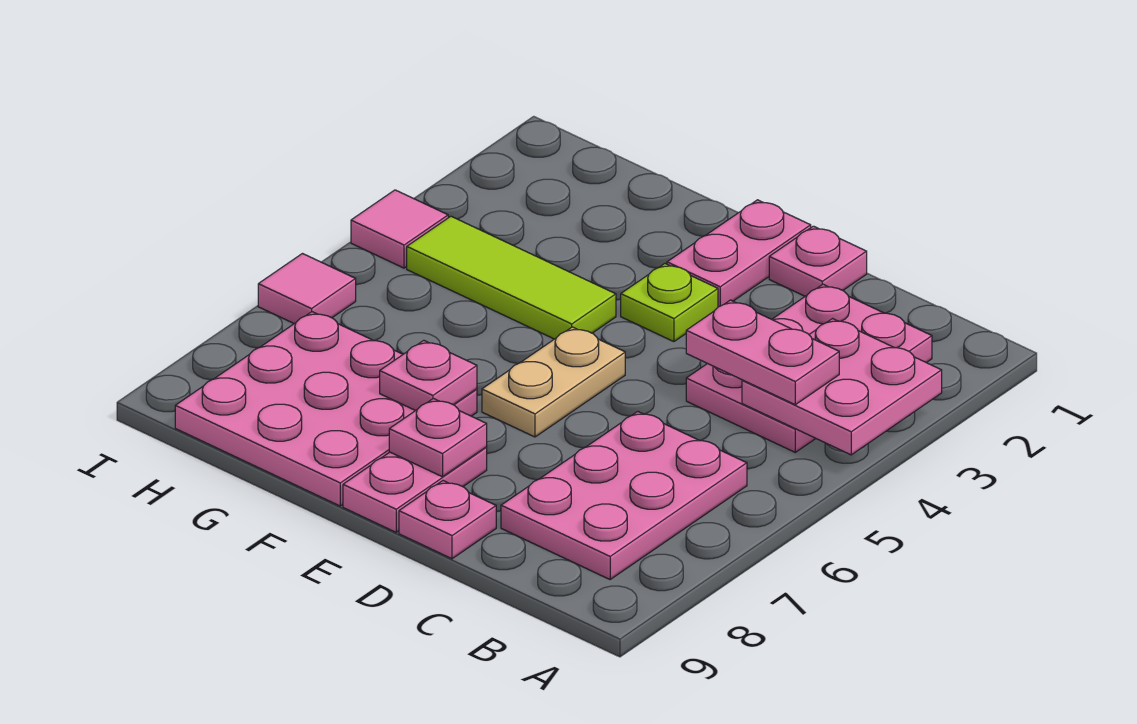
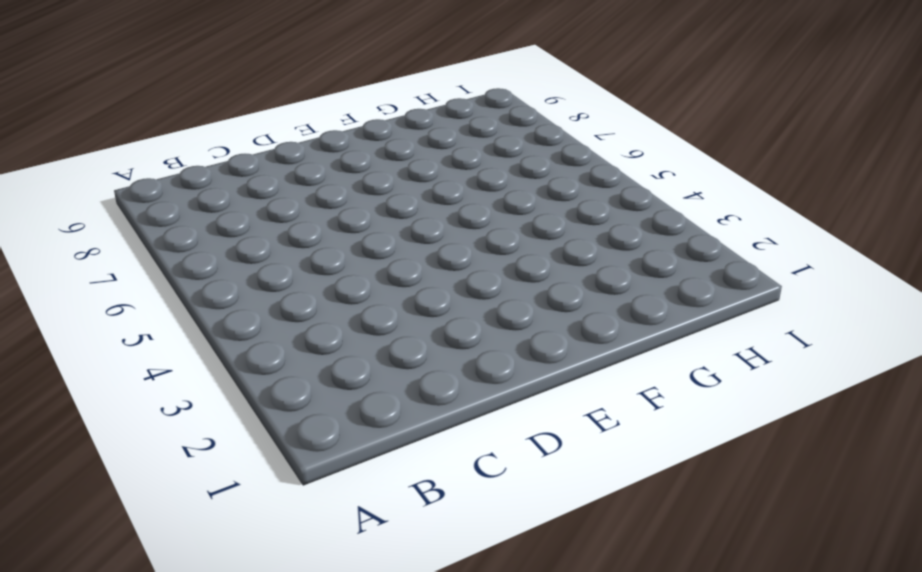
none -> pink plate B2:C4 level 1
none -> pink plate B6:C8 level 1
none -> pink plate D1 level 1

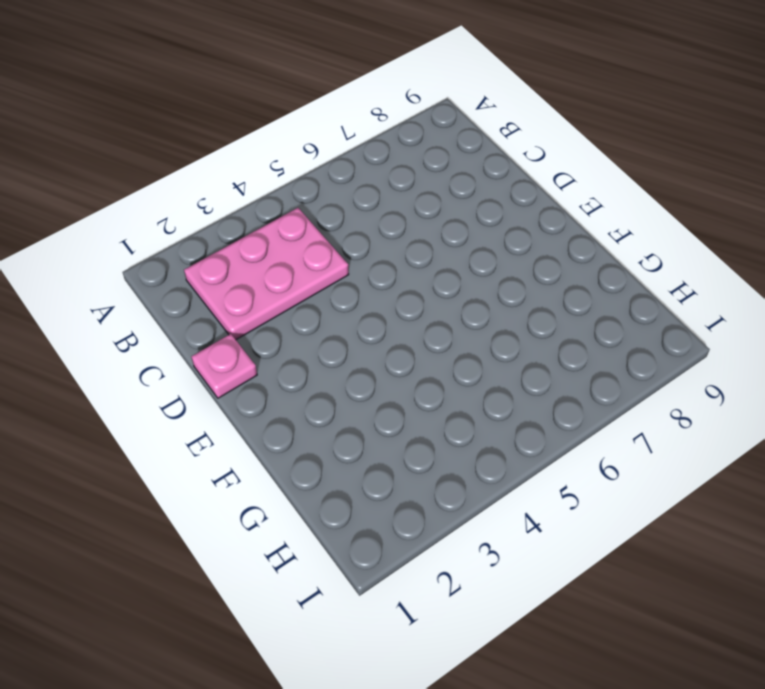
none -> pink plate B6:C8 level 1
none -> pink plate D9 level 1
none -> pink plate E1:E2 level 1

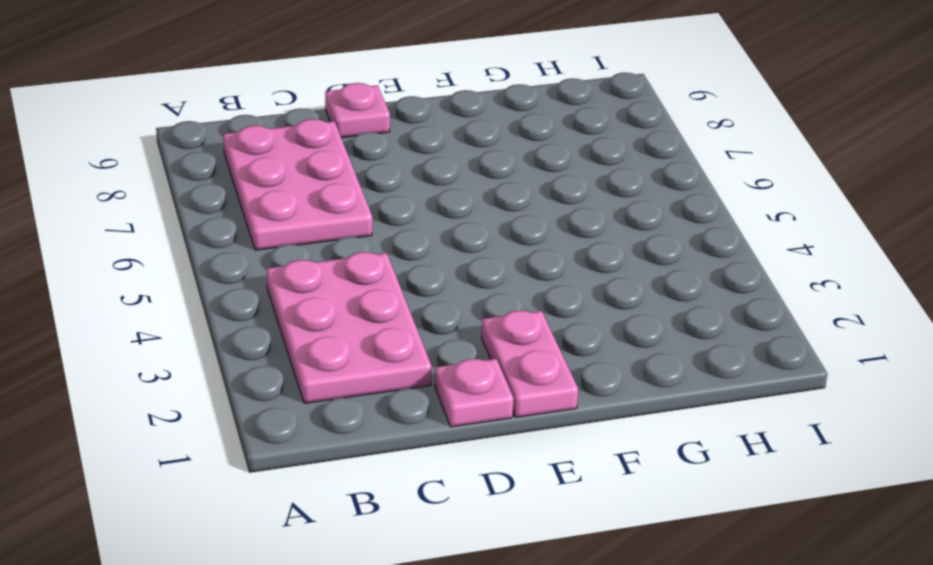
none -> lime plate E3 level 1
none -> tan plate E5:E6 level 1
none -> pink plate E8:E9 level 1

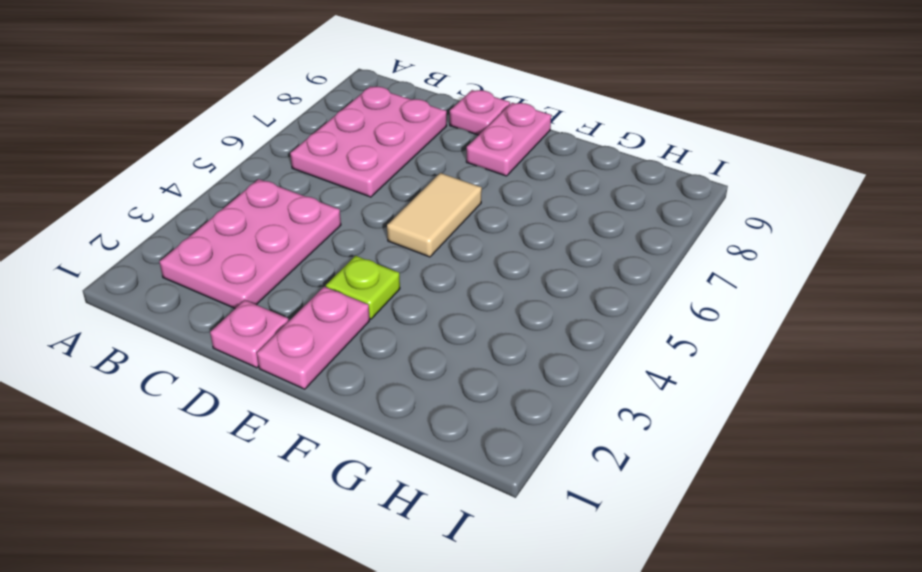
tan tile E5:E6 level 1 -> tan plate E5:E6 level 1
none -> lime tile F4:H4 level 1
none -> pink plate F7:H9 level 1
none -> pink tile I4 level 1

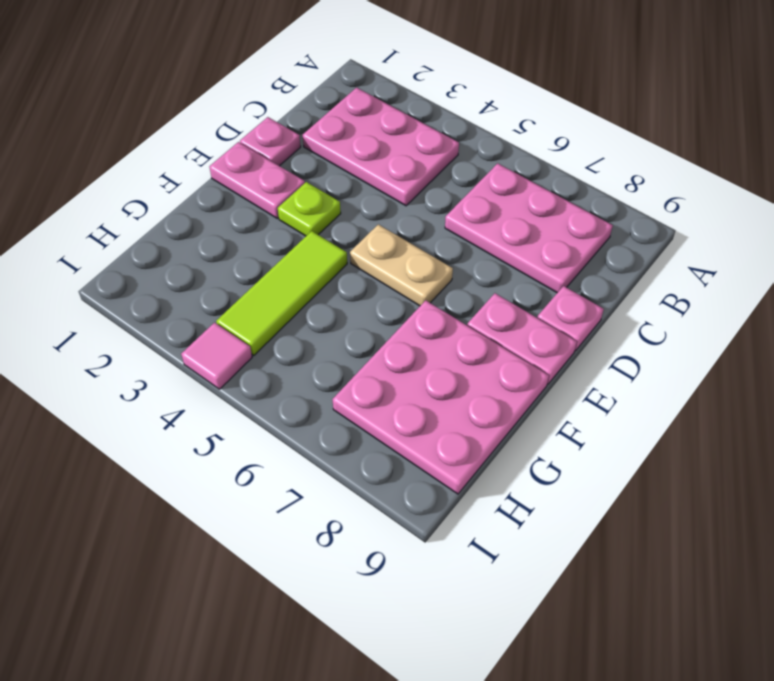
none -> pink tile I6 level 1
none -> pink plate A3:B4 level 2
none -> pink plate E8 level 2

